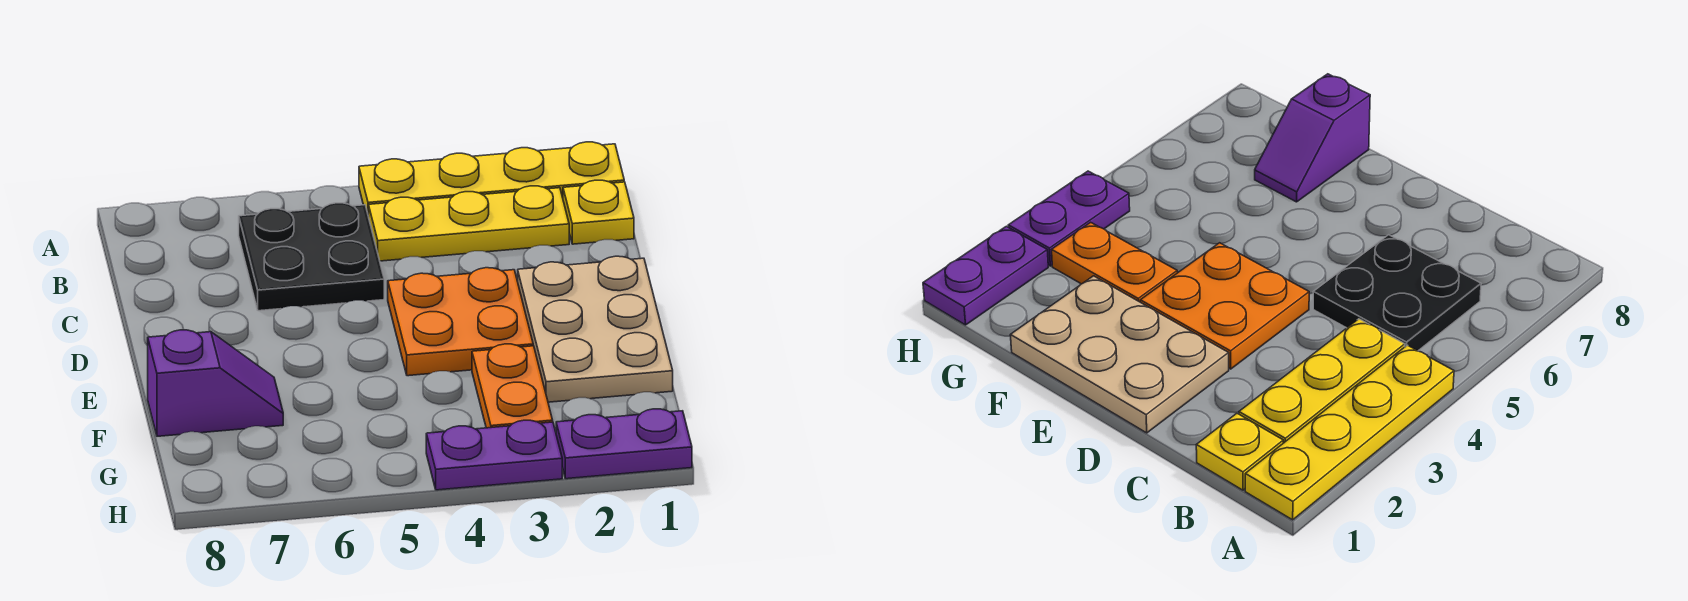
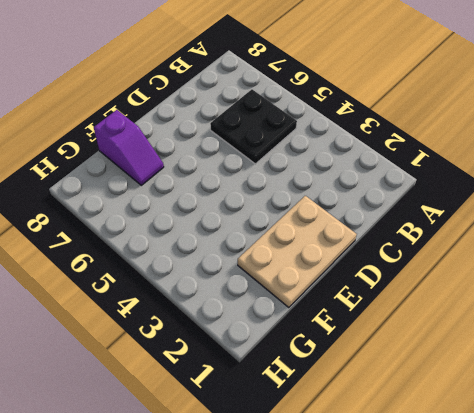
none -> yellow plate A1:A4 level 1
none -> yellow plate B1 level 1

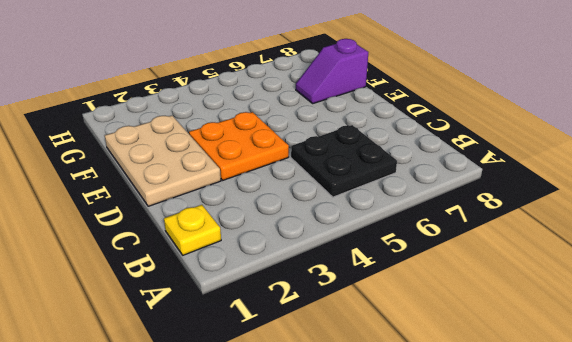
none -> yellow plate A1:A4 level 1
none -> yellow plate B2:B4 level 1

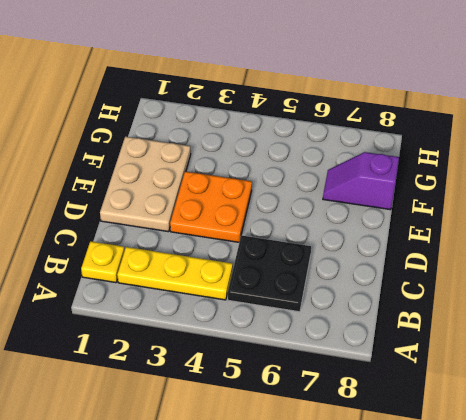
none -> yellow plate A1:A4 level 1
none -> orange plate F3:G3 level 1

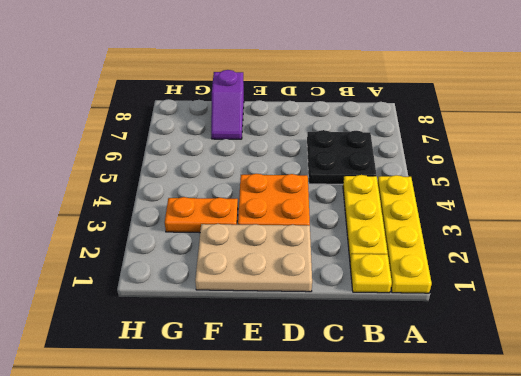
none -> purple plate H1:H2 level 1
none -> purple plate H3:H4 level 1

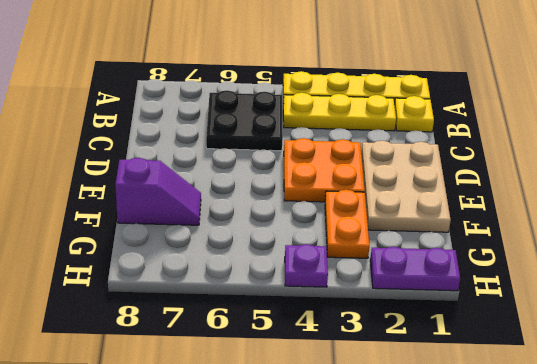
purple plate H4 level 1 -> purple plate H3:H4 level 1

